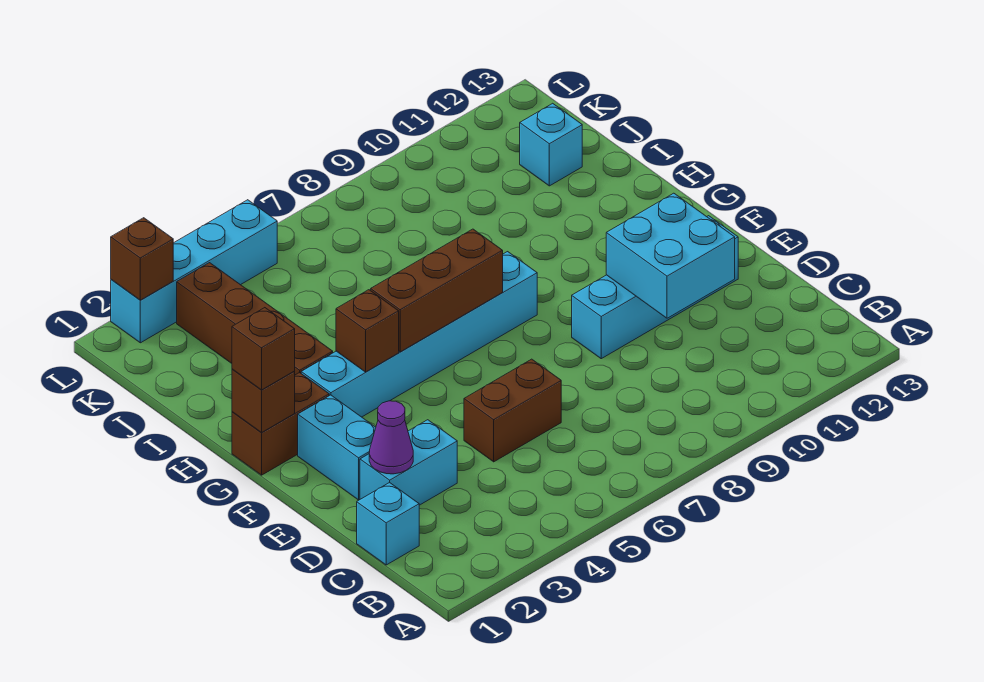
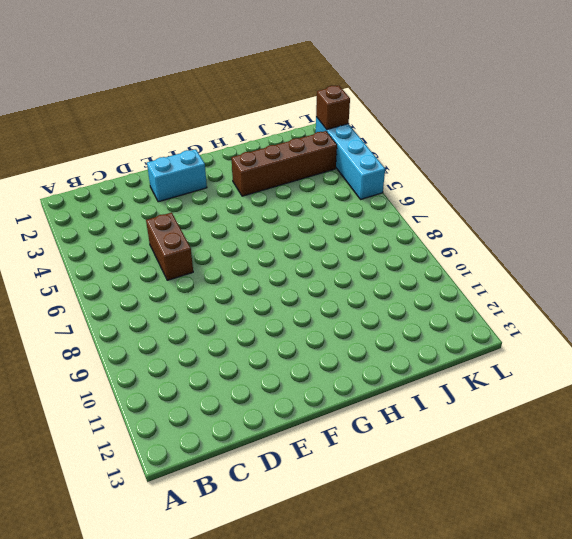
none -> cyan brick C1 level 1
none -> cyan brick D2:D3 level 1
none -> cyan brick E9:E12 level 1

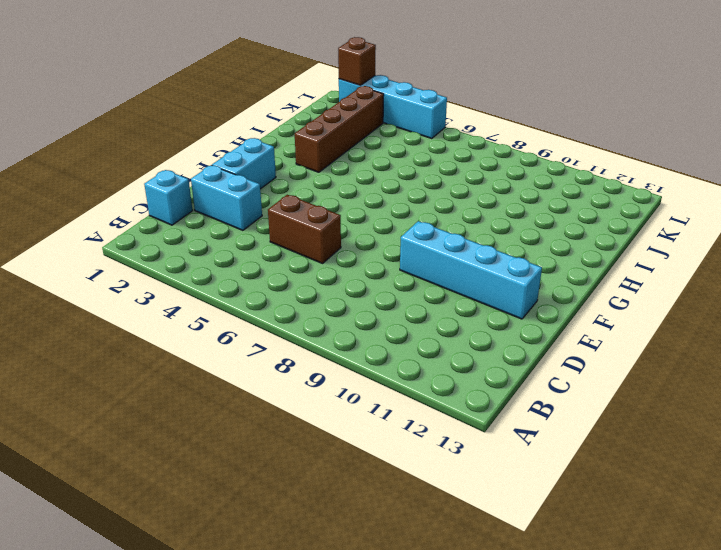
none -> brown brick G1:G2 level 1
none -> cyan brick G3:G8 level 1
none -> cyan brick J12 level 1

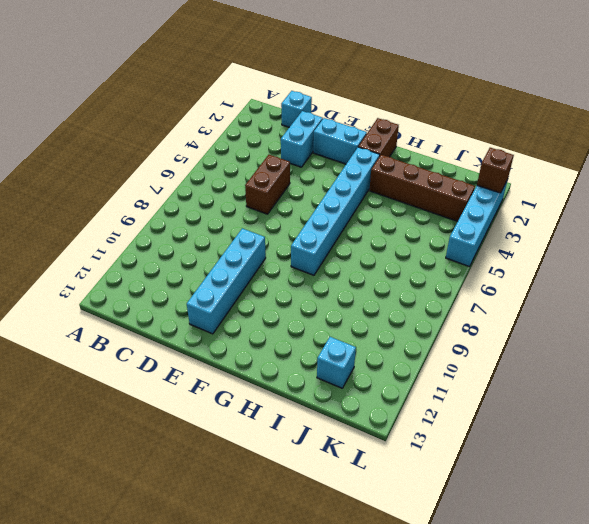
none -> purple cone D2 level 2
none -> cyan brick D10:E11 level 2
none -> brown brick G1 level 2

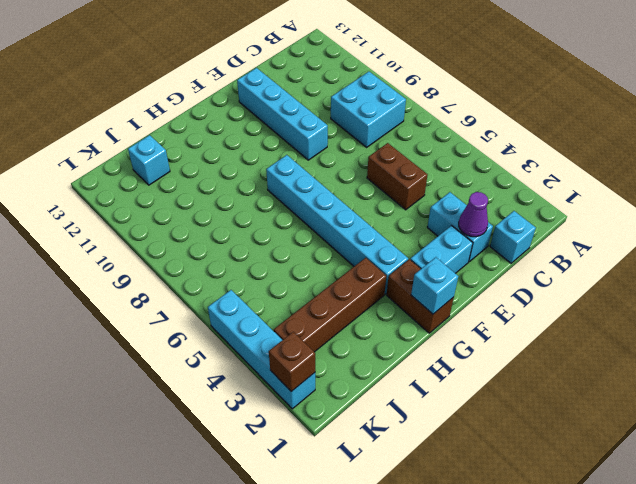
cyan brick B8:C9 level 1 -> cyan brick D10:E11 level 2
cyan brick G1 level 2 -> brown brick G1 level 2
none -> brown brick G4 level 2
none -> brown brick G5:G7 level 2
none -> brown brick G1 level 3

